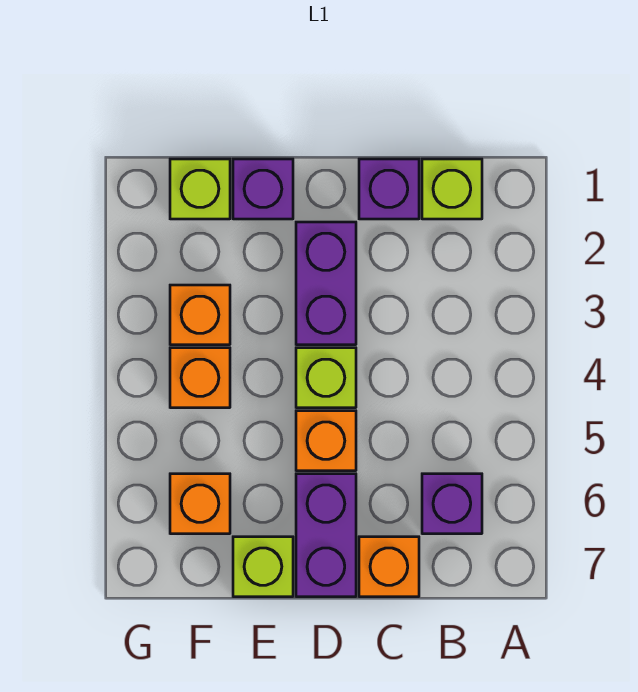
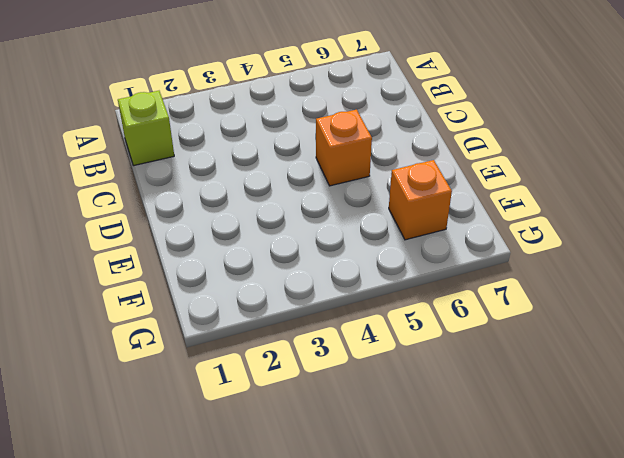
none -> purple brick B6 level 1
none -> purple brick C1 level 1
none -> orange brick C7 level 1

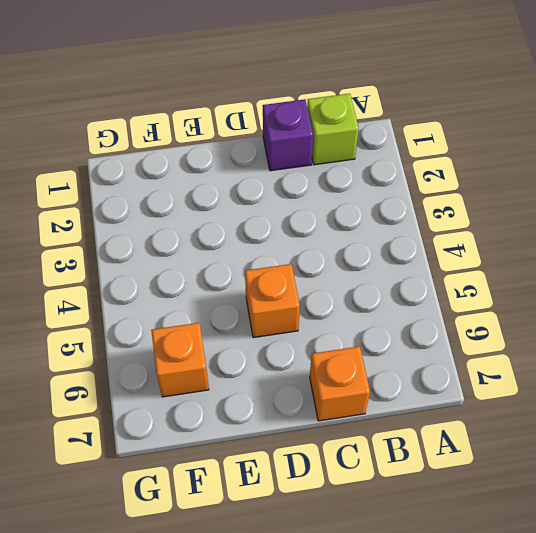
none -> purple brick B6 level 1
none -> purple brick D2:D3 level 1
none -> lime brick D4 level 1

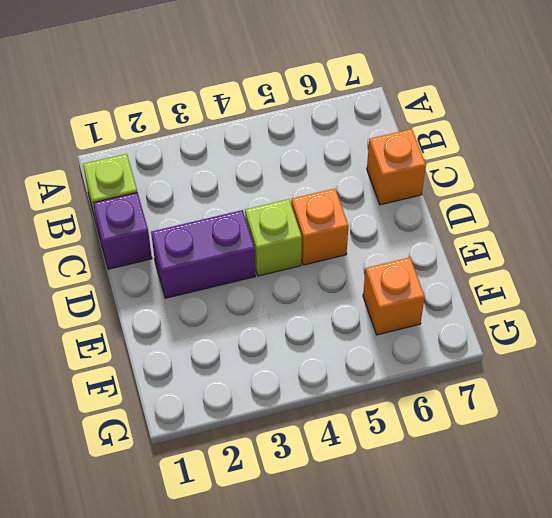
none -> purple brick B6 level 1
none -> purple brick D6:D7 level 1
none -> purple brick E1 level 1

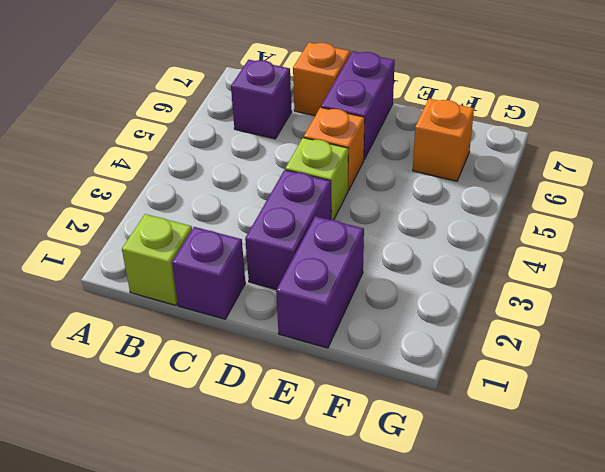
purple brick E1:E2 level 1 -> purple brick E1 level 1
none -> lime brick E7 level 1
none -> lime brick F1 level 1
none -> orange brick F3 level 1

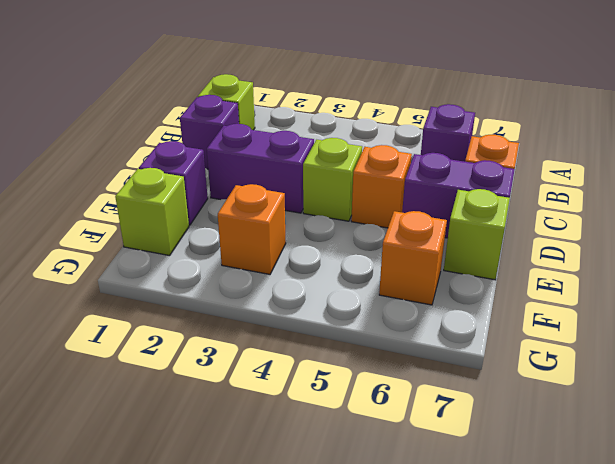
none -> orange brick F4 level 1

